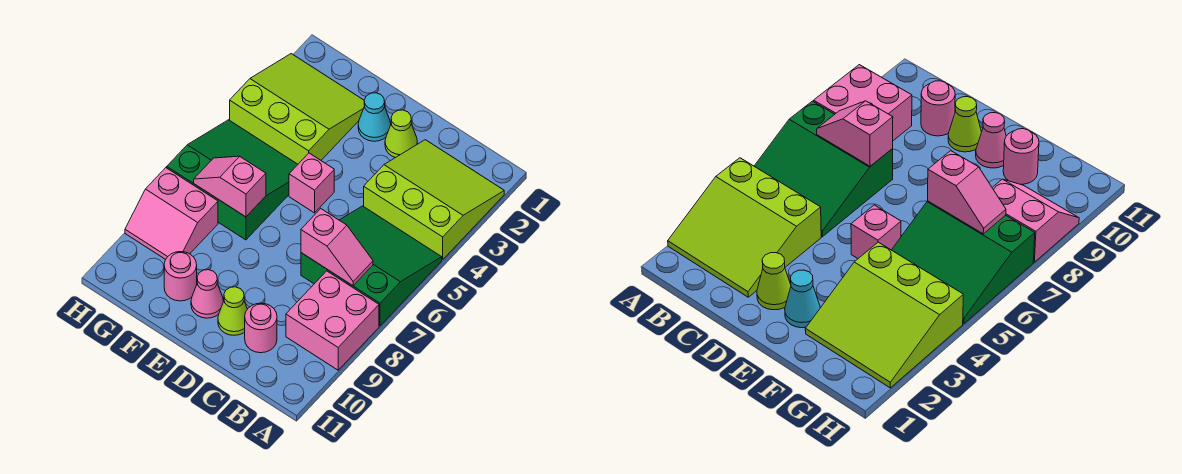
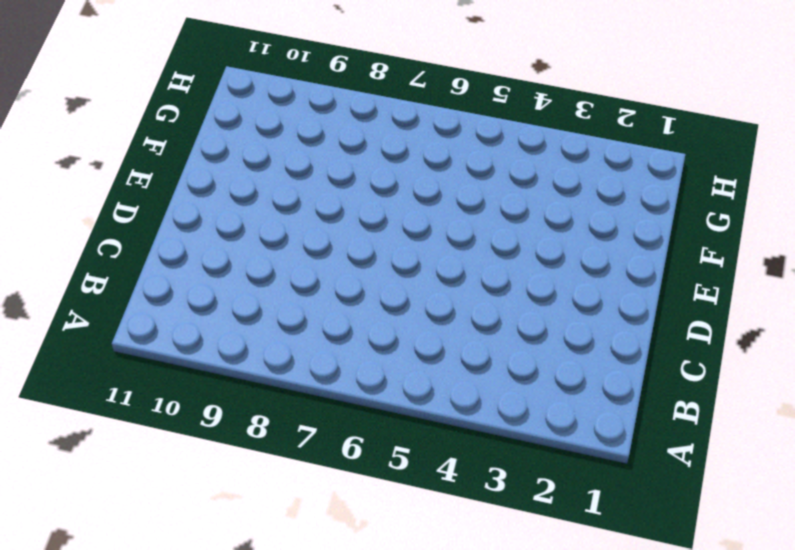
none -> lime slope A2:C4 level 1 top 4
none -> green slope A5:C7 level 1 top 7
none -> pink brick A8:B9 level 1

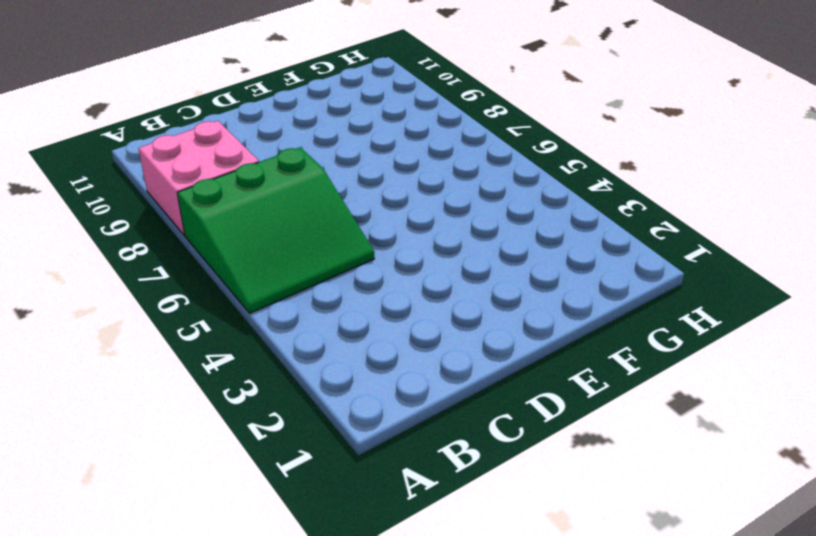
none -> lime slope A2:C4 level 1 top 4
none -> pink round brick C10 level 1
none -> lime cone D2 level 1

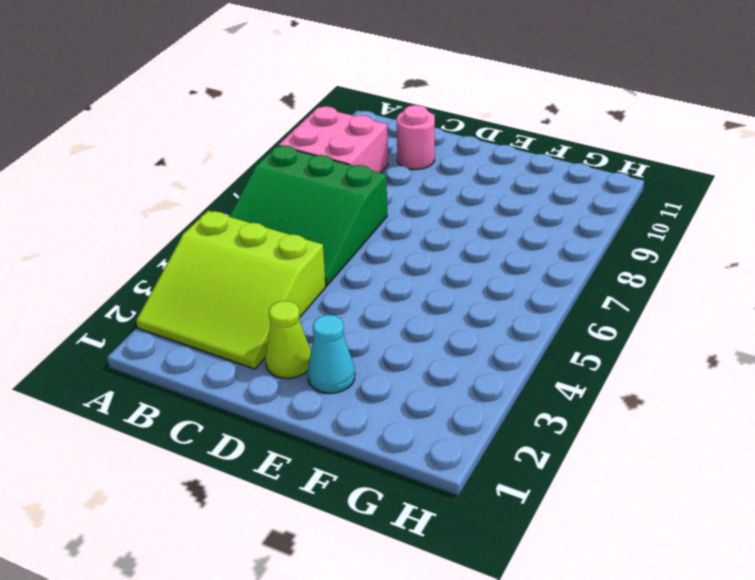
none -> lime cone D10 level 1
none -> pink brick E5 level 1
none -> pink cone E10 level 1

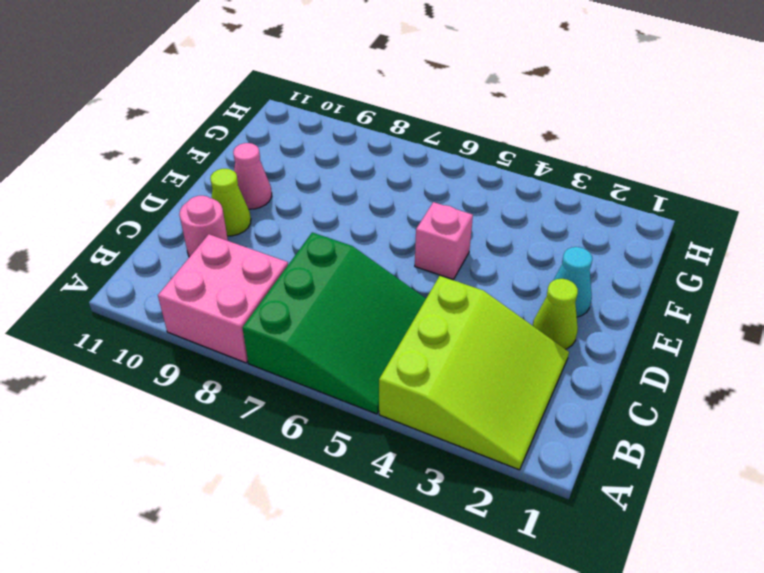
none -> lime slope F2:H4 level 1 top 4
none -> green slope F5:H7 level 1 top 7
none -> pink round brick F10 level 1

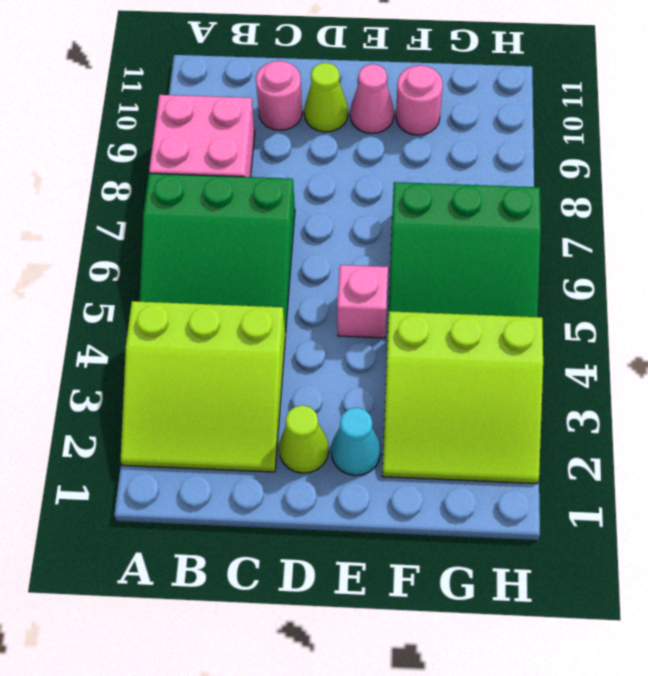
none -> pink slope G8:H9 level 1 top 8
none -> pink slope B7:C7 level 2 top C
none -> pink slope F7:G7 level 2 top F

